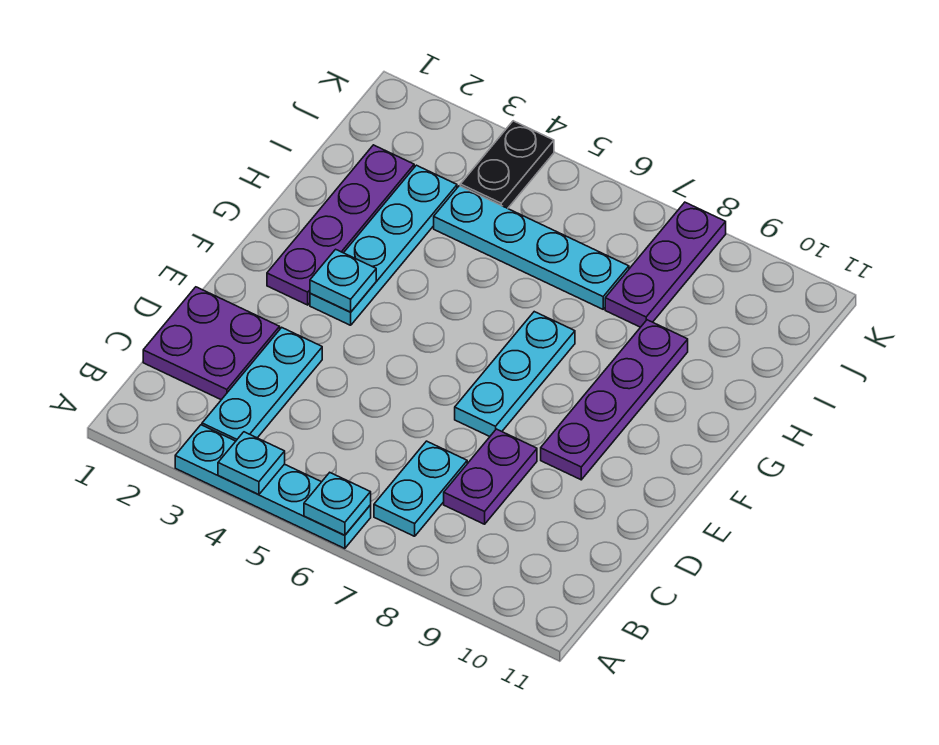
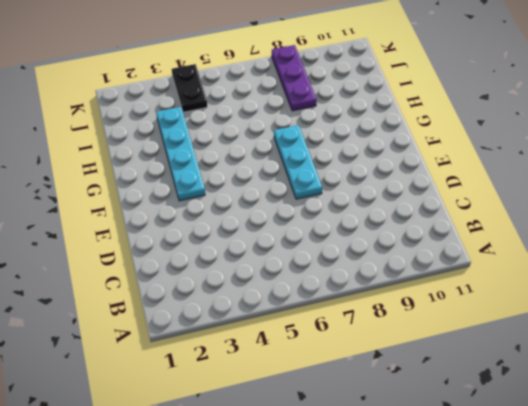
none -> cyan plate A3:A6 level 1
none -> cyan plate B3:D3 level 1
none -> cyan plate B7:C7 level 1

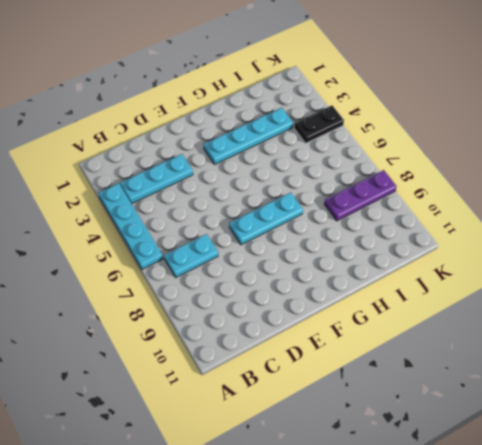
none -> purple plate C1:D2 level 1
none -> purple plate C8:D8 level 1
none -> purple plate E9:H9 level 1

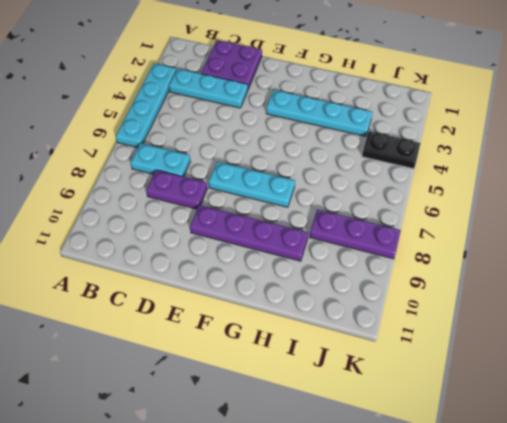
none -> purple plate F2:I2 level 1
none -> cyan plate I4:I7 level 1
none -> cyan plate A4 level 2

